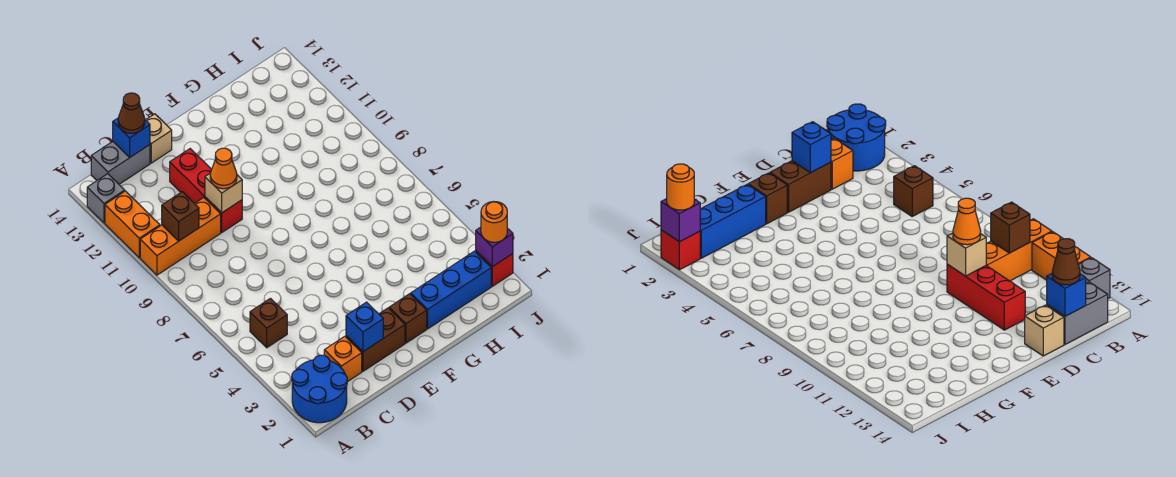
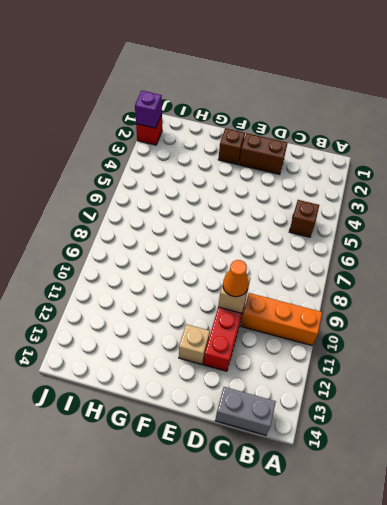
tan brick E12 level 1 -> tan brick D14 level 1
none -> blue round brick A1:B2 level 1
none -> orange brick A11:A12 level 1
none -> grey brick A13 level 1

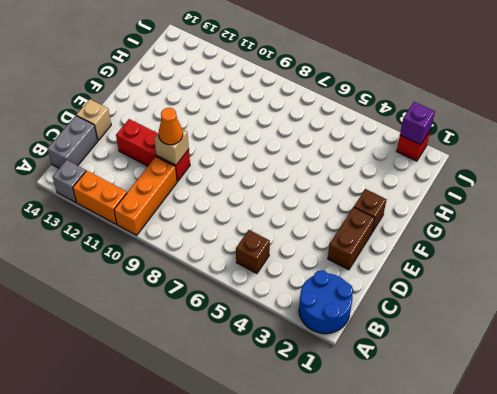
none -> orange brick C2 level 1
none -> blue brick G2:I2 level 1
none -> brown brick B10 level 2

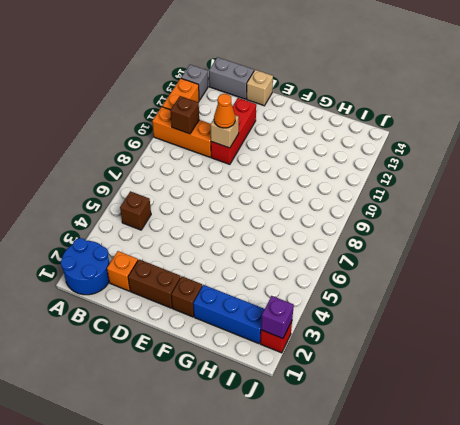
none -> blue brick C14 level 2
none -> blue brick D2 level 2
none -> brown cone C14 level 3

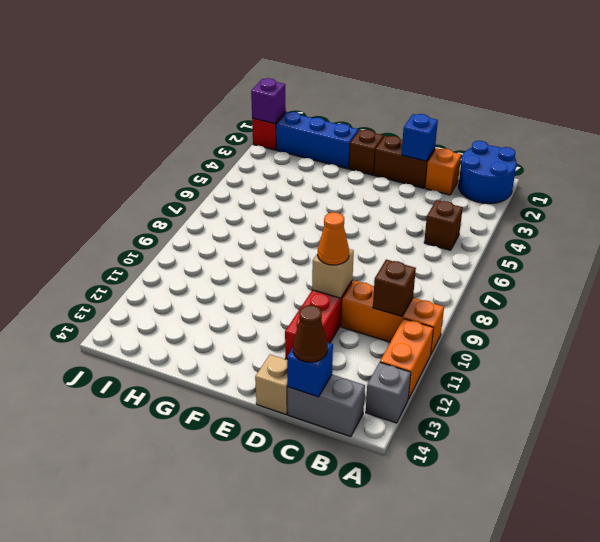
none -> orange round brick J2 level 3

